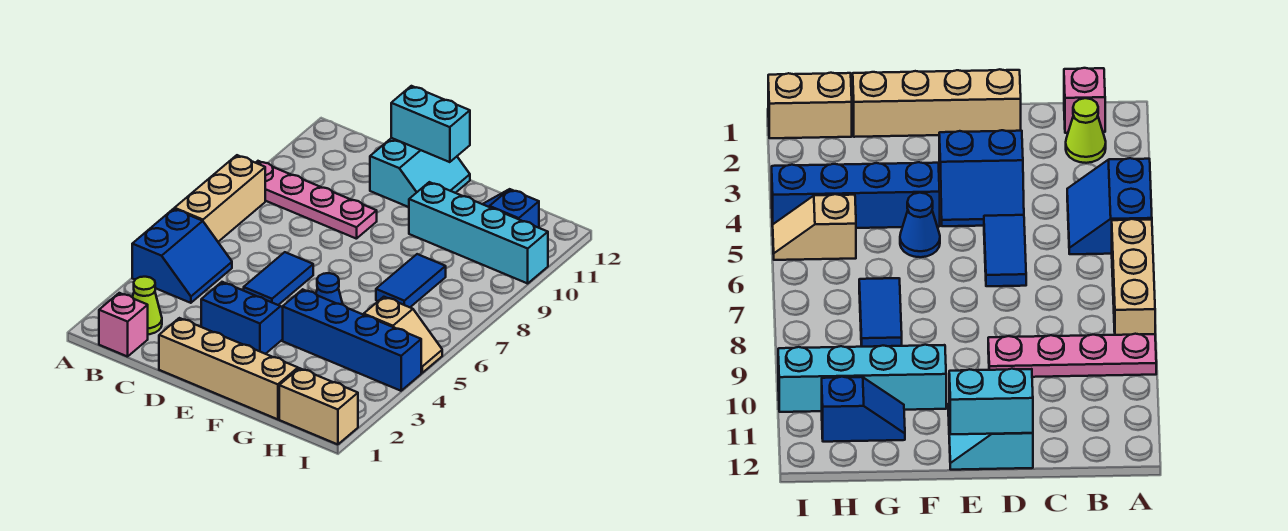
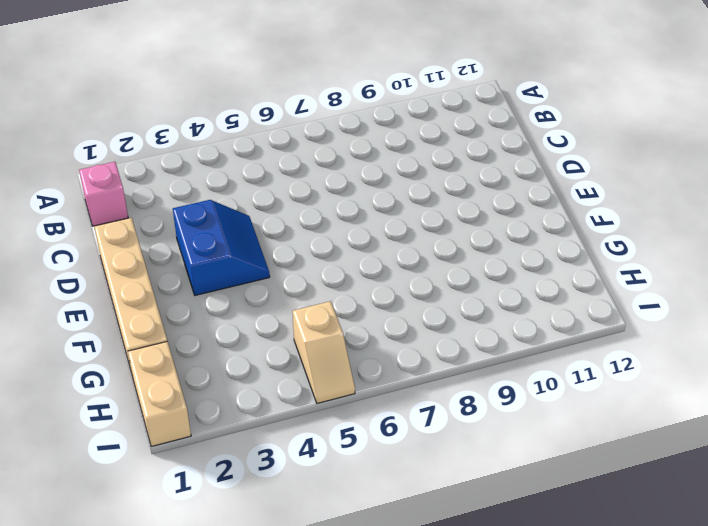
none -> blue slope A4:B5 level 1 top A
none -> tan brick A6:A8 level 1
none -> pink plate A9:D9 level 1

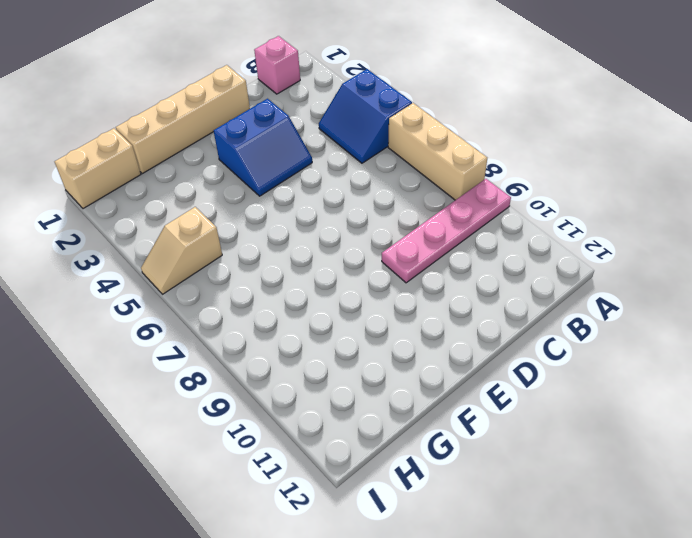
none -> lime cone B2 level 1
none -> blue tile D5:D6 level 1
none -> cyan slope D11:E12 level 1 top D

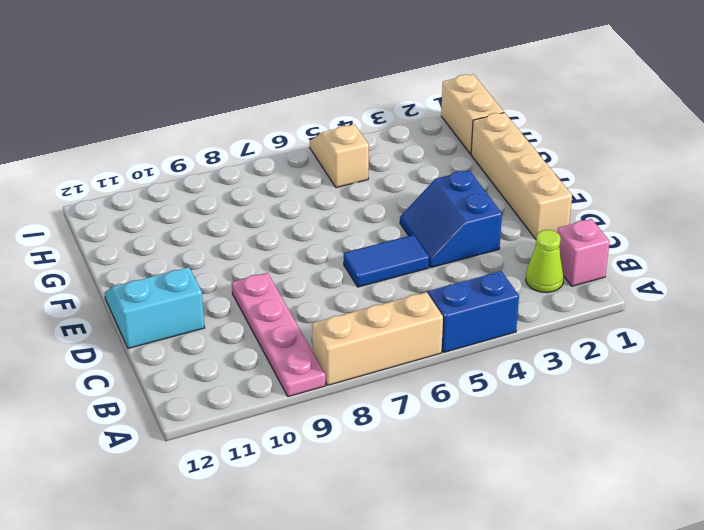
none -> blue brick F4:I4 level 1
none -> blue cone F5 level 1
none -> cyan brick F10:I10 level 1

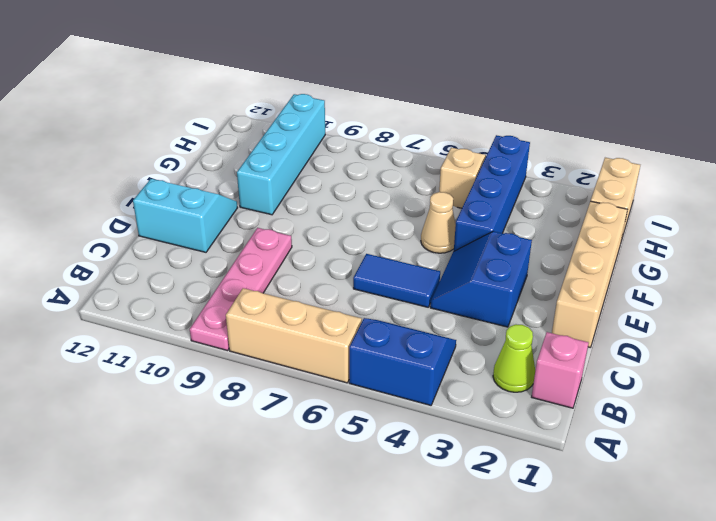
tan cone F5 level 1 -> blue cone F5 level 1
none -> blue tile G7:G8 level 1
none -> blue slope G11:H11 level 1 top H
none -> cyan brick D12:E12 level 2

